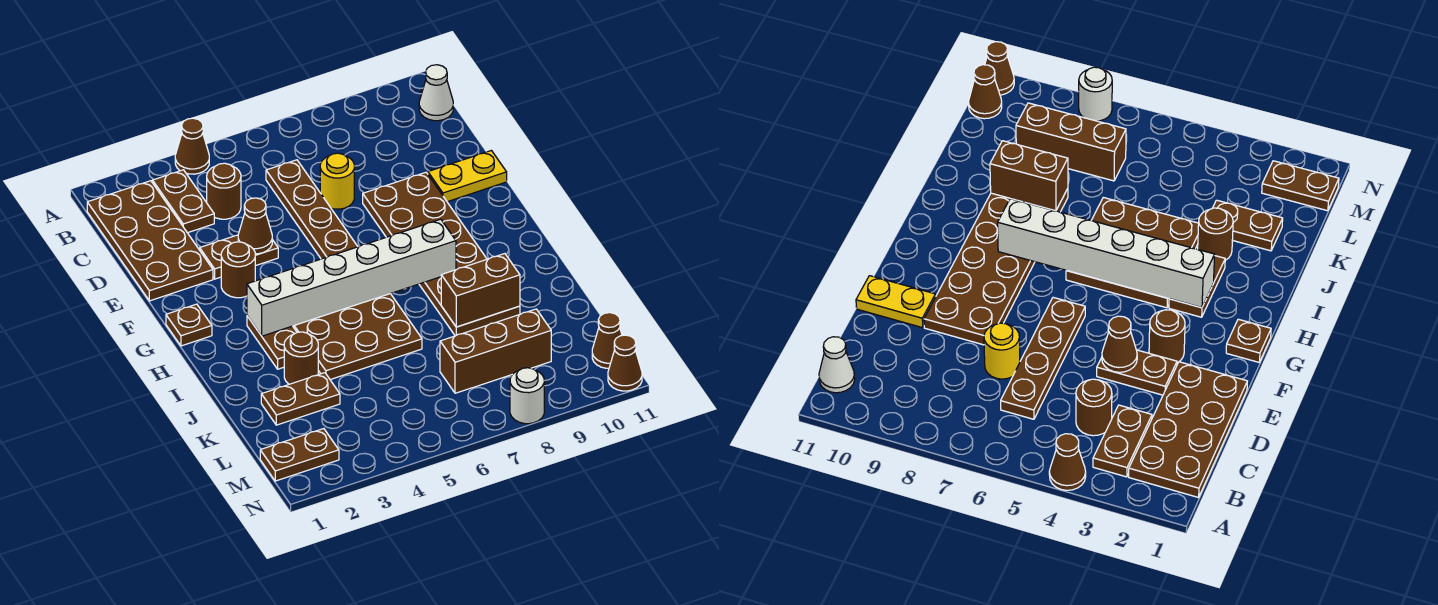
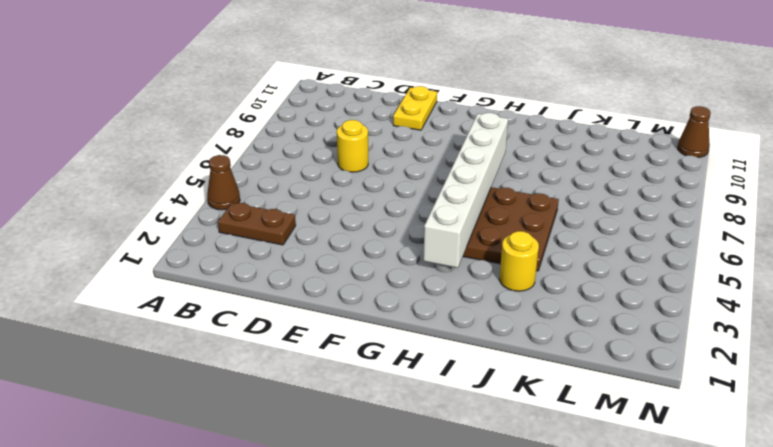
yellow round brick J3 level 1 -> brown round brick J3 level 1
none -> brown plate B1:E2 level 1
none -> white cone B11 level 1
none -> brown round brick C4 level 1

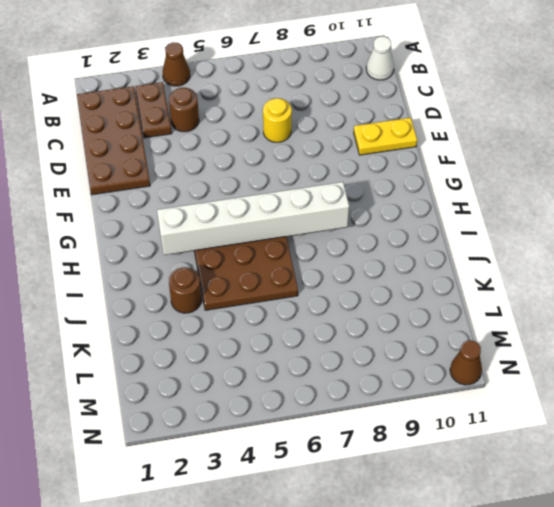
none -> brown plate C6:F6 level 1
none -> brown plate E3:E4 level 1
none -> brown plate E8:J9 level 1

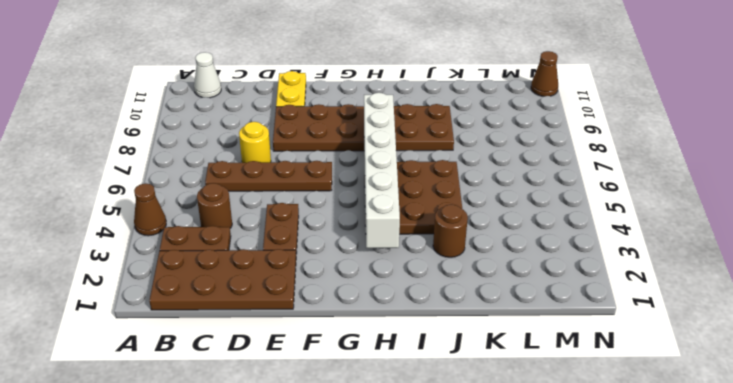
none -> brown round brick F3 level 1
none -> brown plate G1 level 1
none -> brown plate H3:I3 level 1

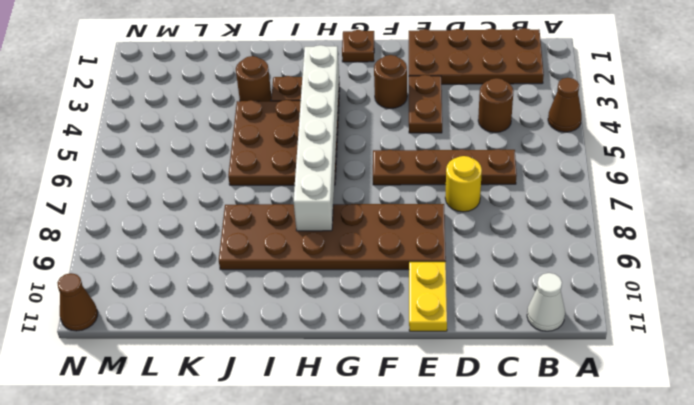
none -> brown plate B3:C3 level 1
none -> brown plate K2:K3 level 1
none -> brown brick L7:L9 level 1

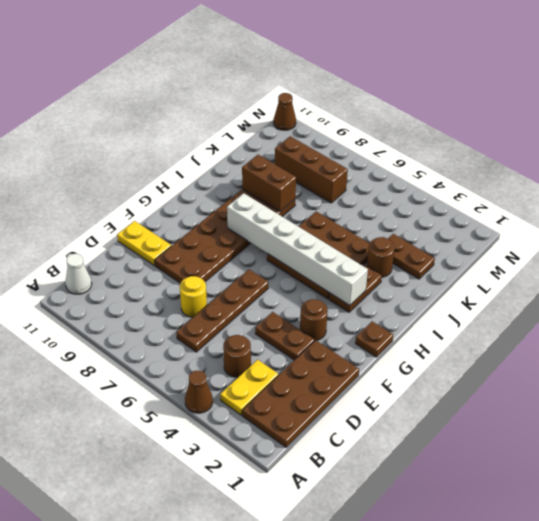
yellow plate B3:C3 level 1 -> brown plate B3:C3 level 1
none -> brown plate M1:M2 level 1
none -> brown cone M11 level 1
none -> white round brick N8 level 1

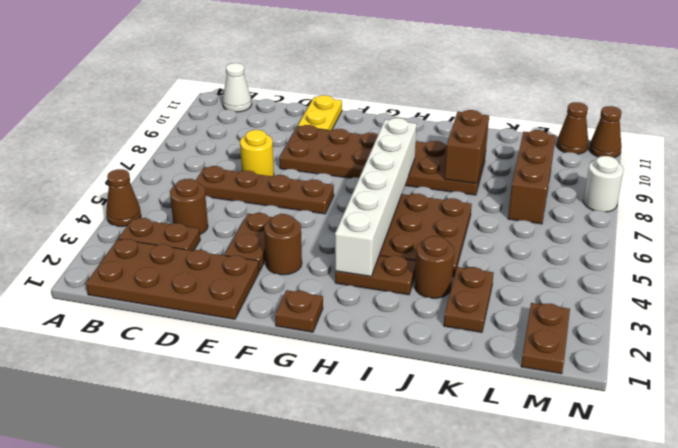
none -> brown cone E4 level 2

